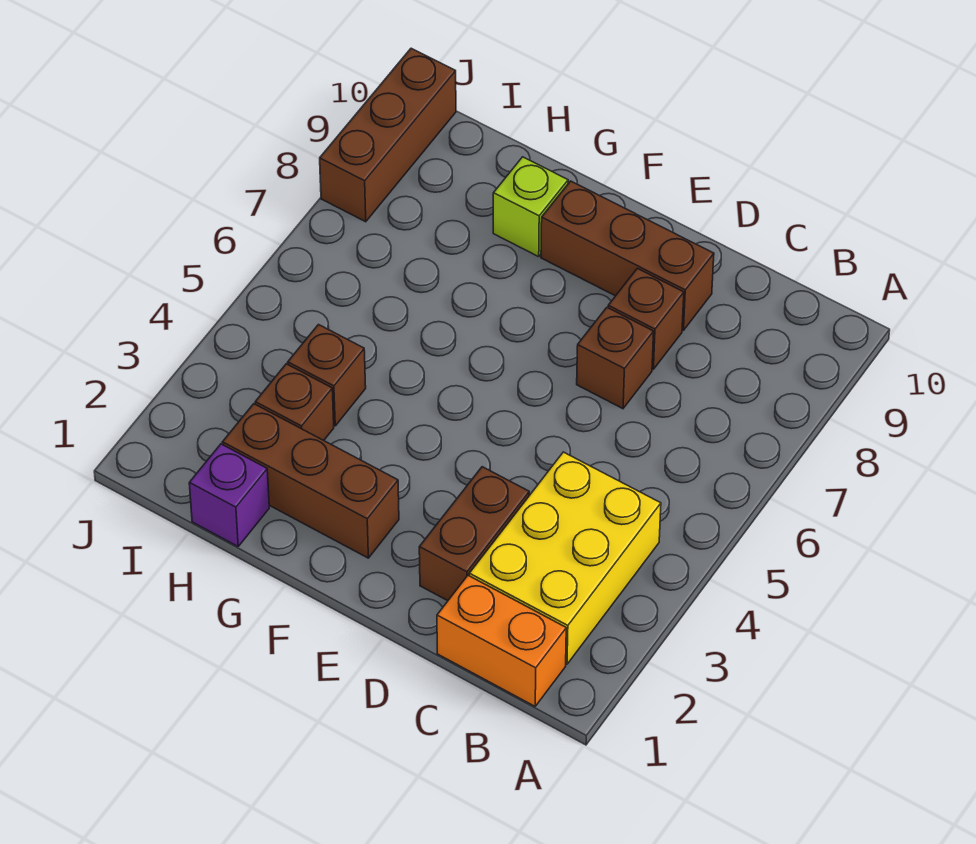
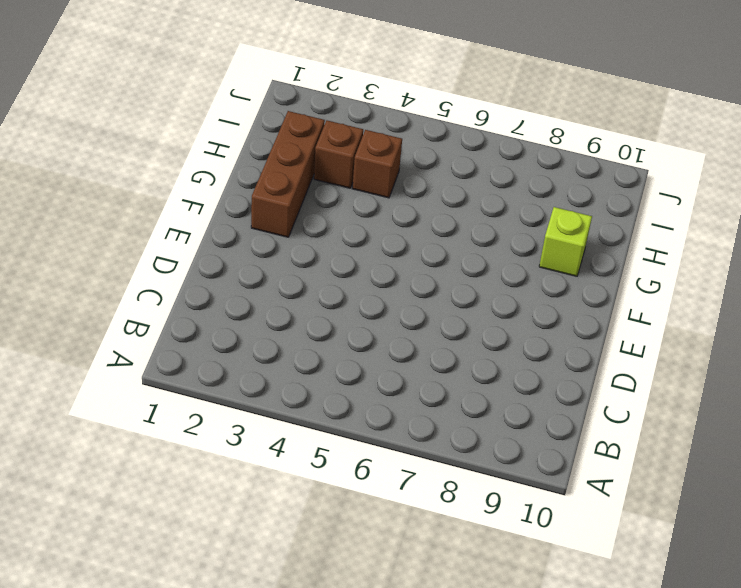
none -> orange brick B1:C1 level 1
none -> yellow brick B2:C4 level 1
none -> brown brick D2:D3 level 1

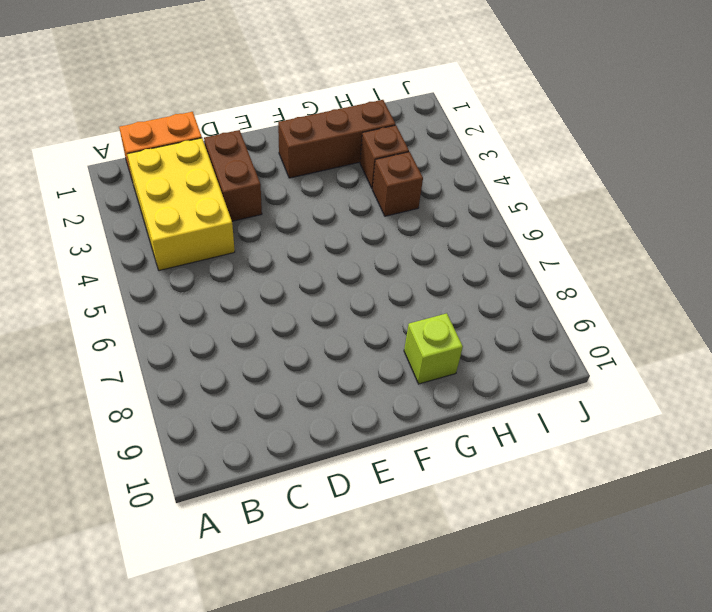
none -> brown brick D7 level 1
none -> brown brick D8 level 1
none -> brown brick D9:F9 level 1

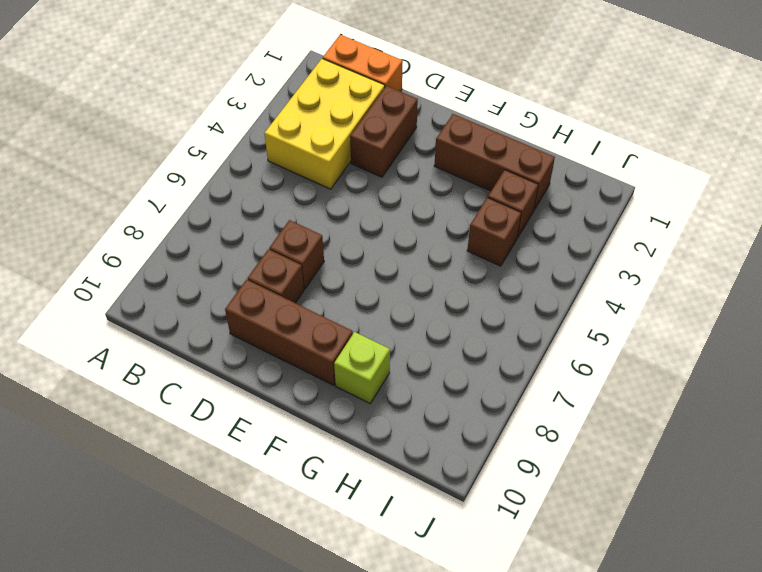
none -> purple brick H1 level 1
none -> brown brick J8:J10 level 1

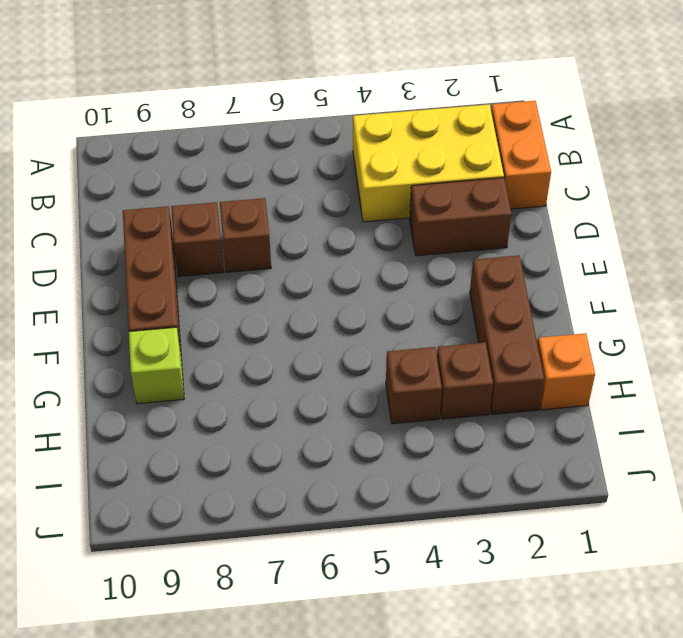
orange brick H1 level 1 -> purple brick H1 level 1
none -> brown brick J8:J10 level 1

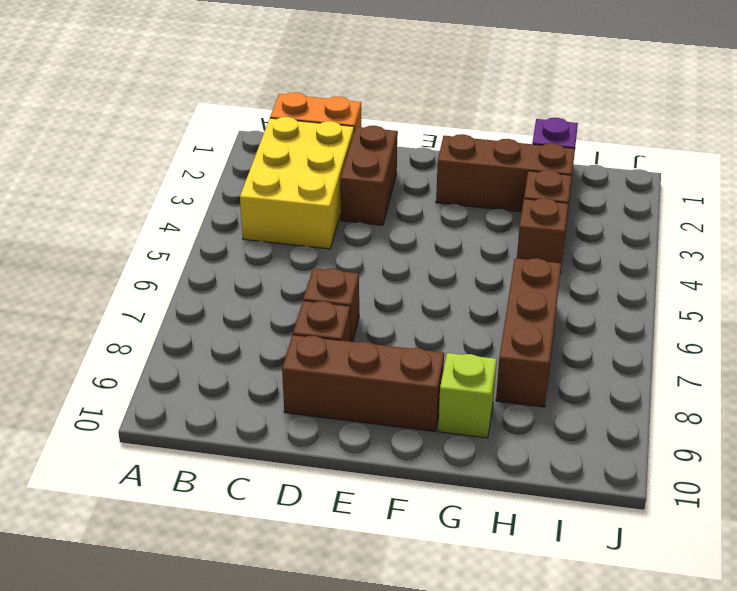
brown brick H6:H8 level 1 -> brown brick J8:J10 level 1

